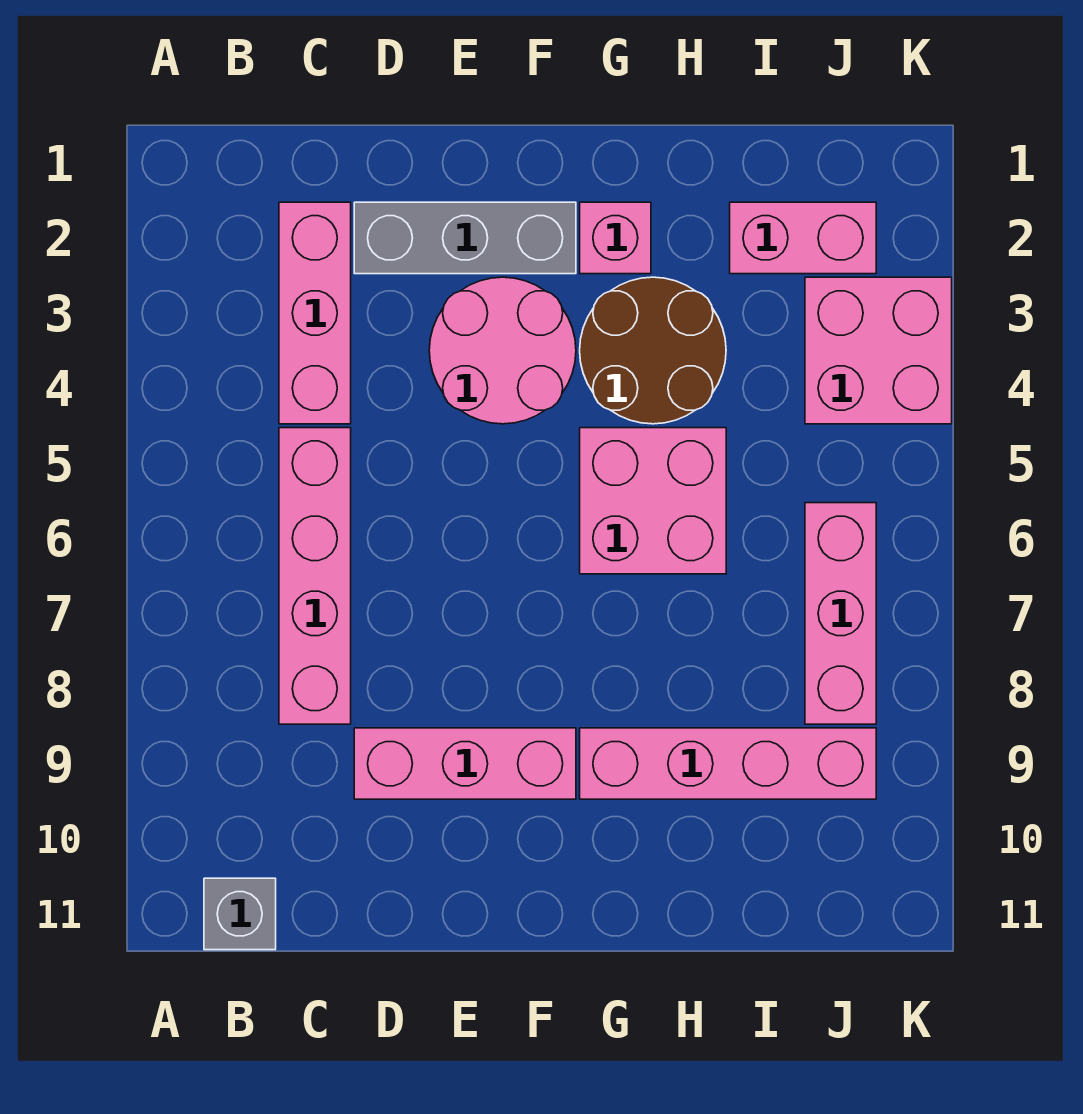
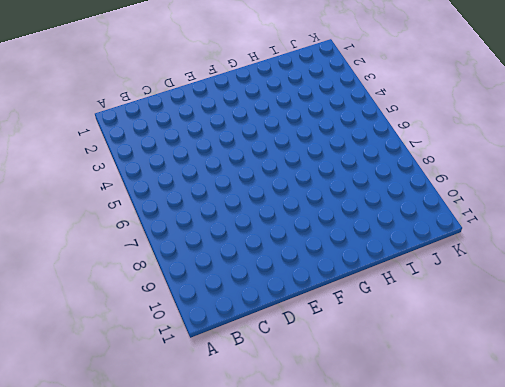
none -> grey brick B11 level 1
none -> pink brick C2:C4 level 1
none -> pink brick C5:C8 level 1

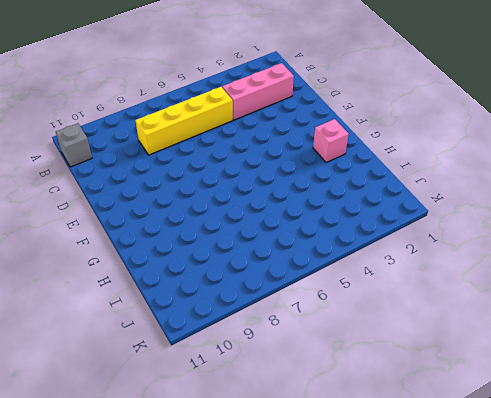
yellow brick C5:C8 level 1 -> pink brick C5:C8 level 1
none -> grey brick D2:F2 level 1
none -> pink brick D9:F9 level 1
none -> pink round brick E3:F4 level 1

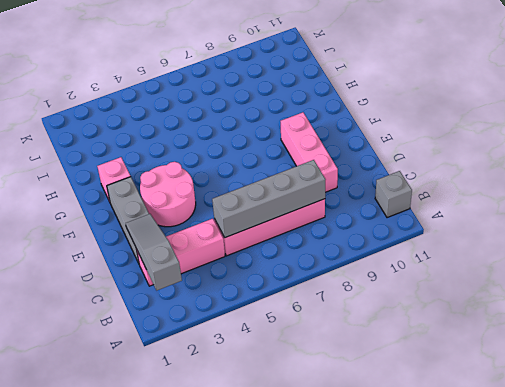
grey slope B2:D2 level 2 top B -> none
grey brick C5:C8 level 2 -> none
none -> brown round brick G3:H4 level 1
none -> pink brick G5:H6 level 1
none -> pink brick G9:J9 level 1

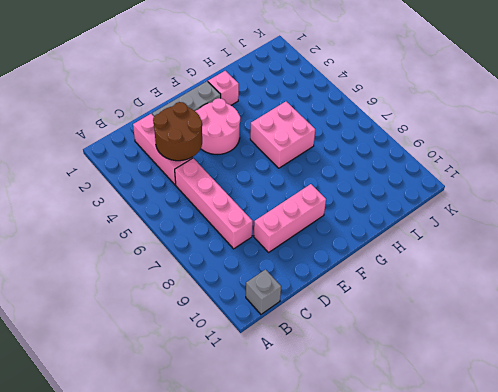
brown round brick C3:D4 level 2 -> brown round brick G3:H4 level 1
none -> pink brick G9:J9 level 1
none -> pink brick I2:J2 level 1
none -> pink brick J3:K4 level 1

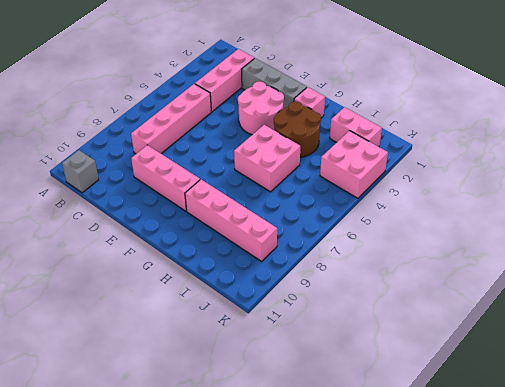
none -> pink brick J6:J8 level 1

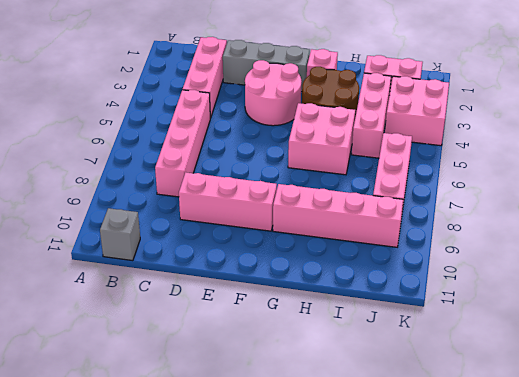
pink brick I3:I5 level 1 -> none

